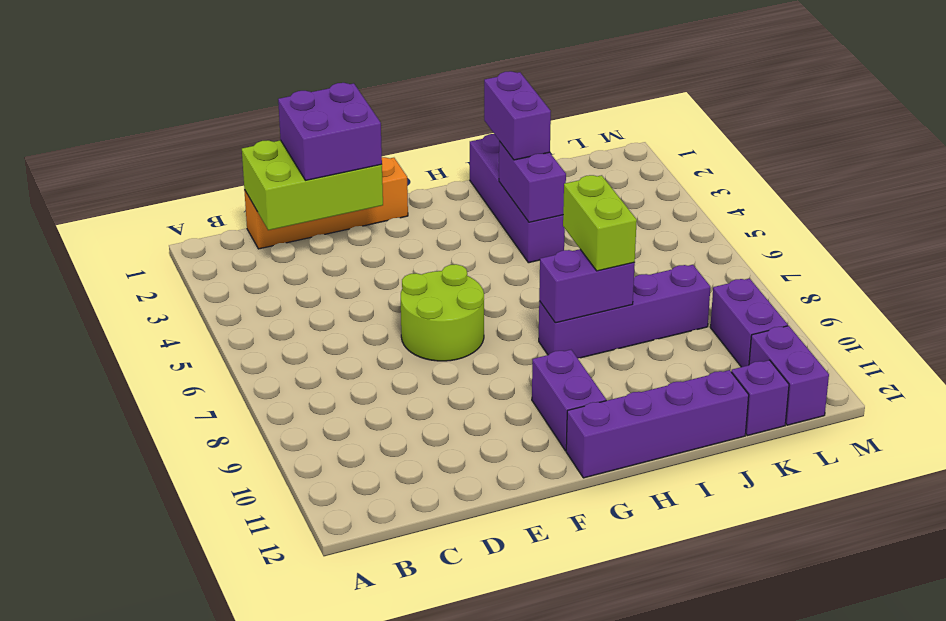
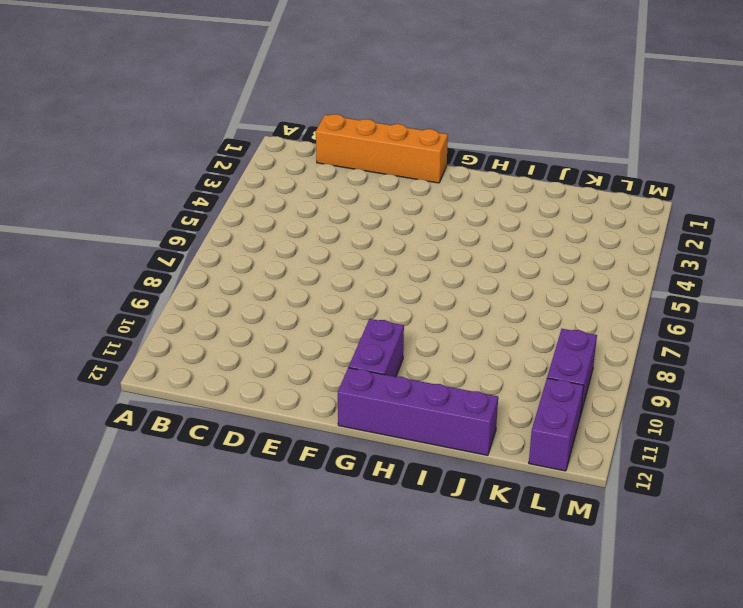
none -> lime round brick E6:F7 level 1
none -> purple brick H8:K8 level 1
none -> purple brick I1:I4 level 1

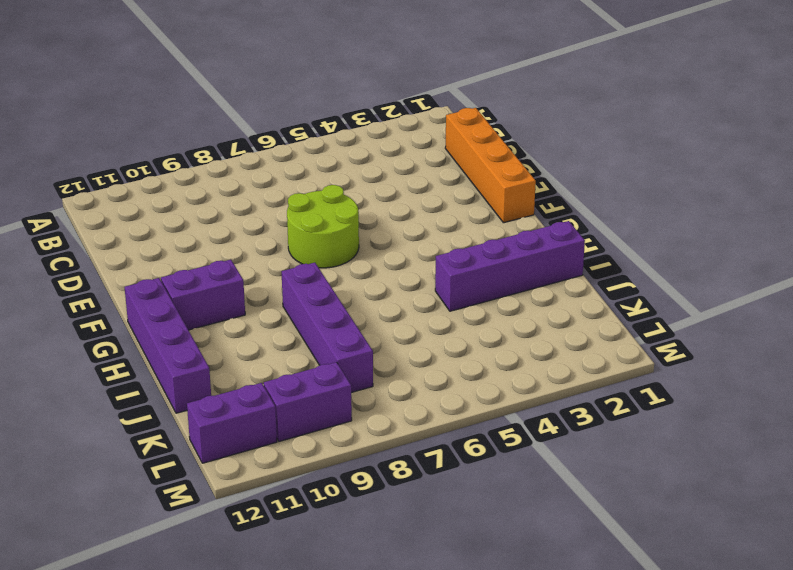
none -> purple brick K12 level 1
none -> lime brick C1:E2 level 2
none -> purple brick H8:I8 level 2

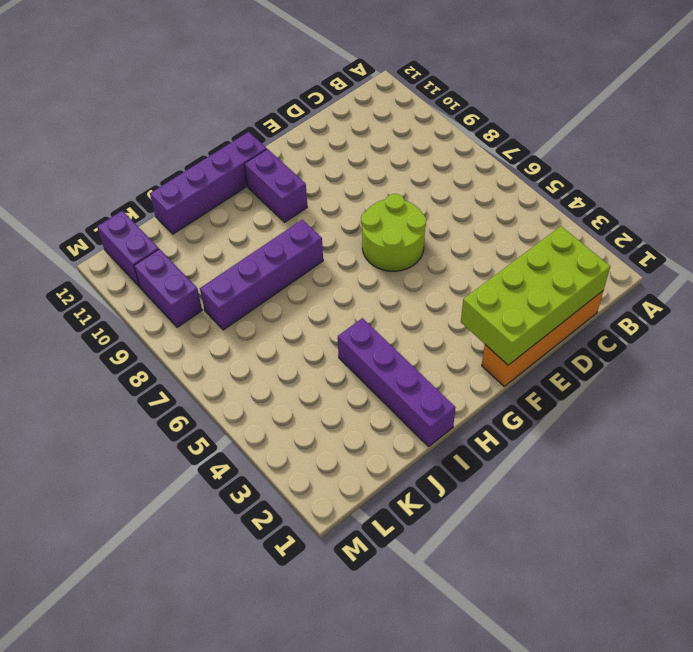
lime brick C1:F2 level 2 -> lime brick C1:E2 level 2
none -> purple brick K12 level 1
none -> purple brick H8:I8 level 2
none -> purple brick I3:I4 level 2

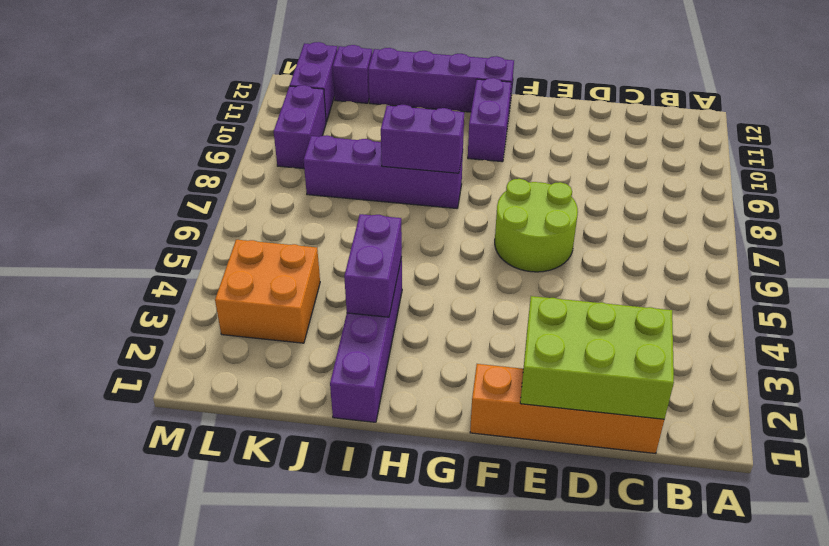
orange brick K3:L4 level 1 -> none
none -> purple brick D1:E2 level 3
none -> purple brick I2:I3 level 3
none -> lime brick I7:I8 level 3

